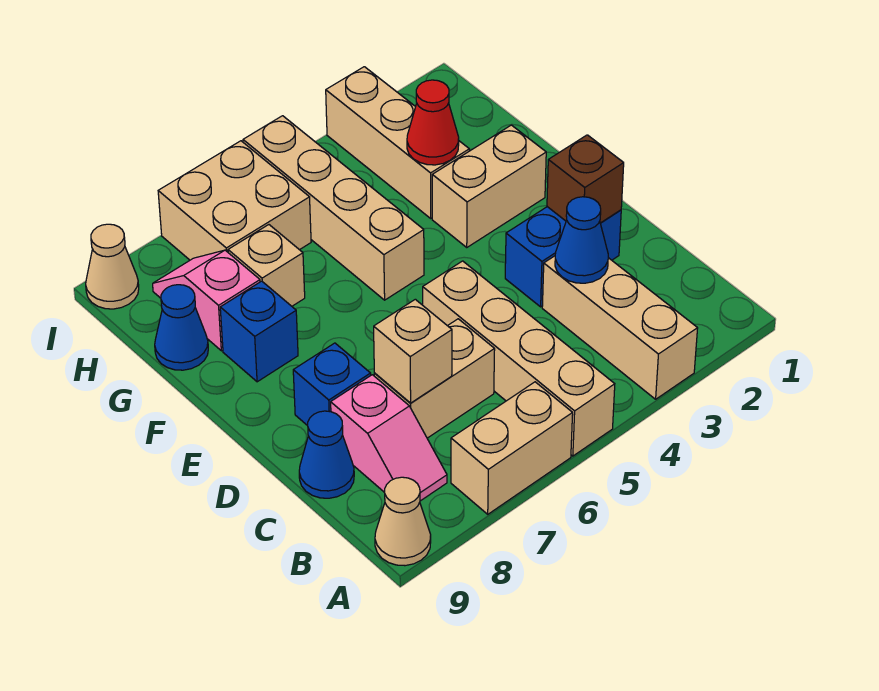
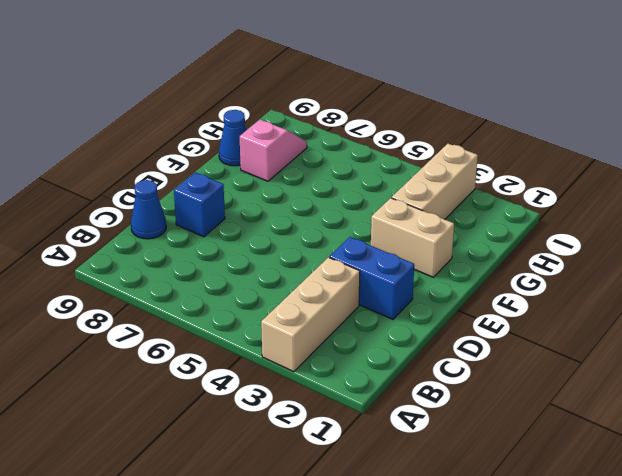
none -> tan brick A5:D5 level 1
none -> tan brick A6:A7 level 1
none -> tan cone A9 level 1

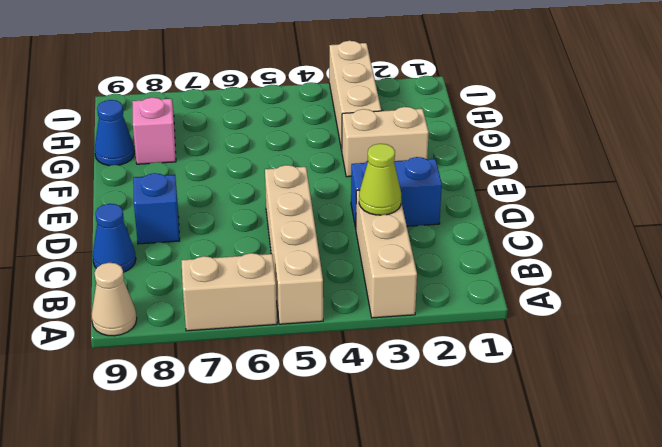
lime cone C3 level 2 -> blue cone C3 level 2
none -> pink slope B8:C8 level 1 top C
none -> tan brick C6:C7 level 1
none -> tan brick F5:I5 level 1

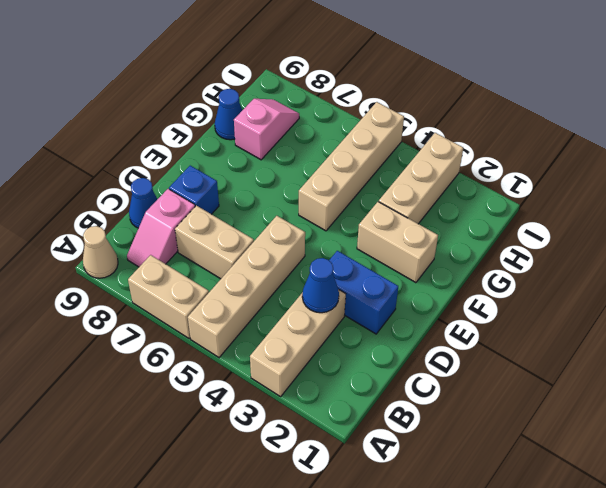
none -> blue brick F8 level 1
none -> tan brick G7 level 1
none -> tan brick H6:I7 level 1

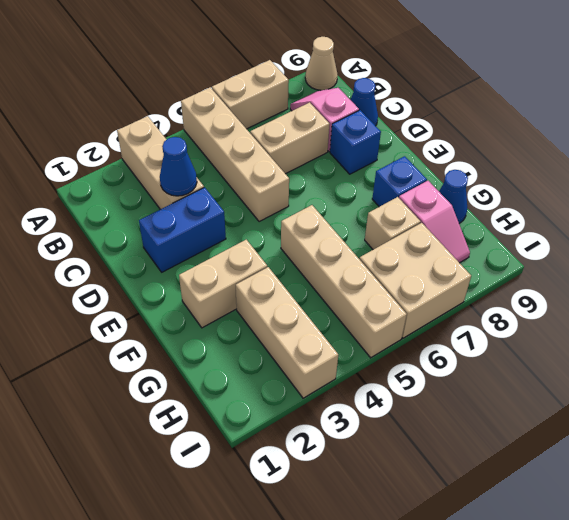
none -> tan cone I9 level 1
none -> tan brick C7 level 2
none -> brown brick D2 level 2

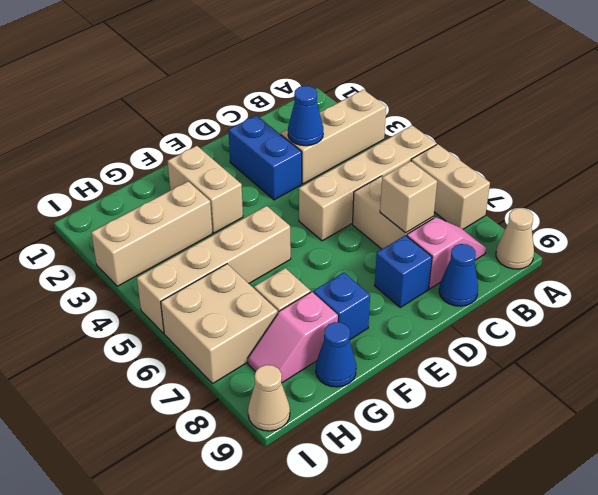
none -> brown brick D2 level 2
none -> red cone G3 level 2

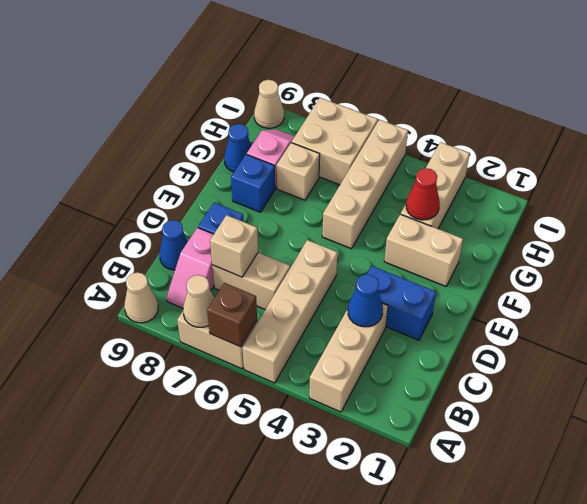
brown brick A6 level 2 -> brown brick D2 level 2
tan cone A7 level 2 -> none

